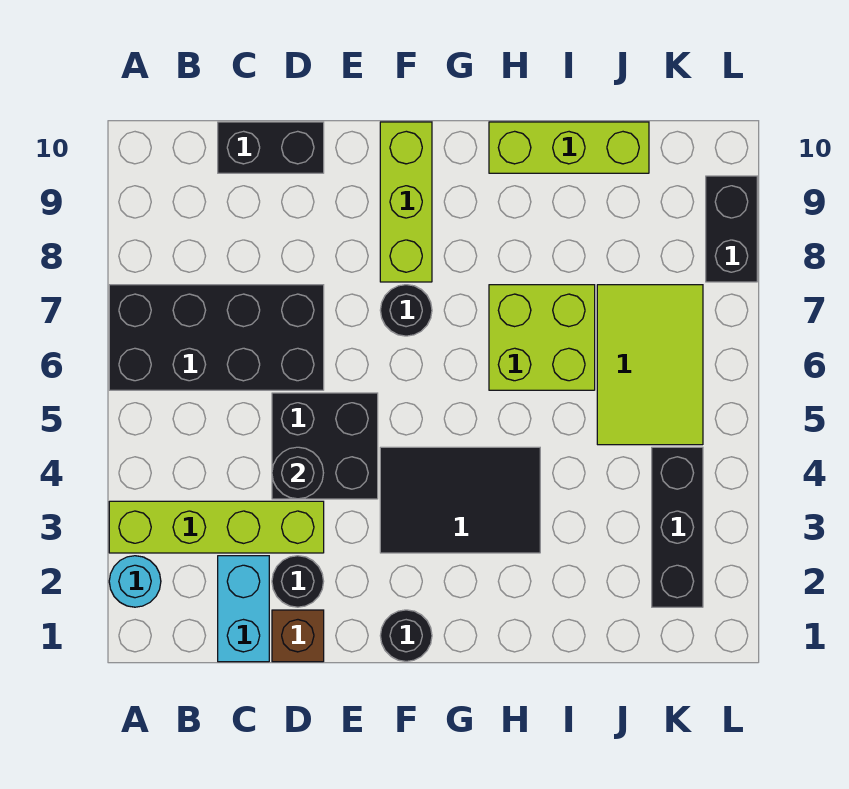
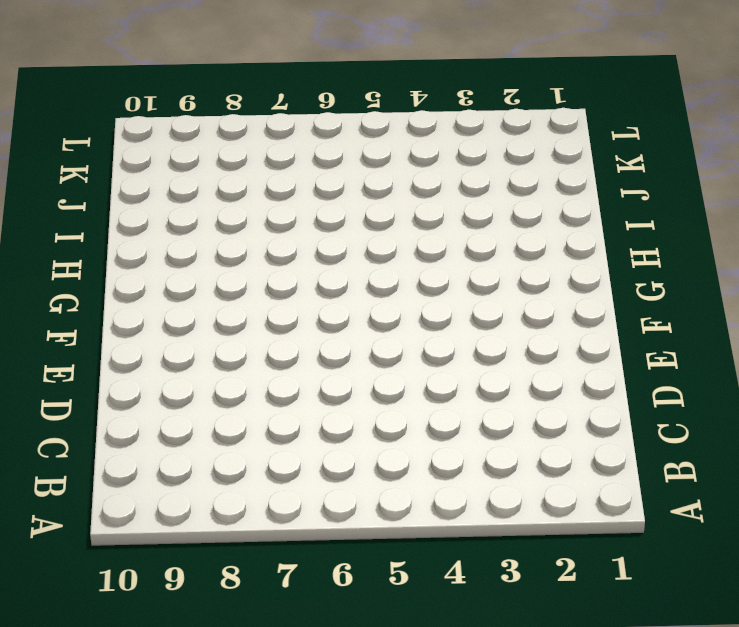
none -> cyan round brick A2 level 1
none -> lime brick A3:D3 level 1
none -> black brick A6:D7 level 1

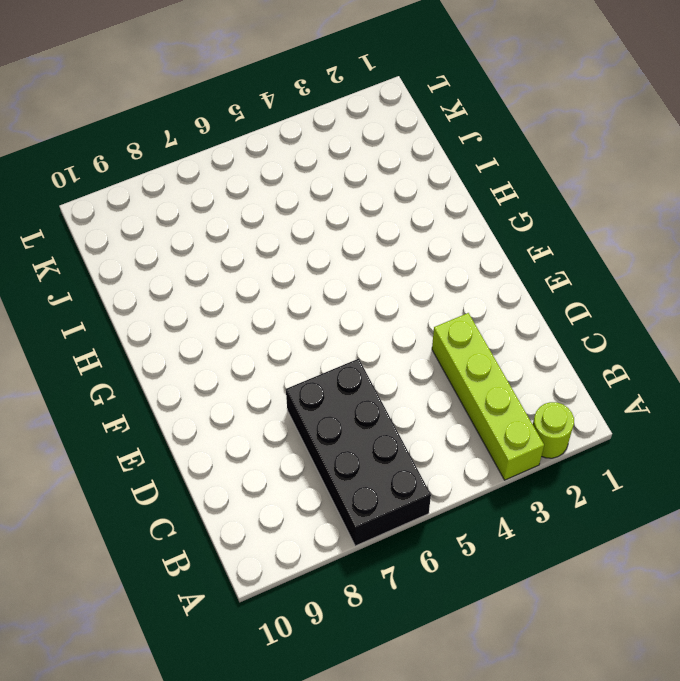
lime round brick A2 level 1 -> cyan round brick A2 level 1
none -> cyan brick C1:C2 level 1
none -> black brick C10:D10 level 1
none -> brown brick D1 level 1

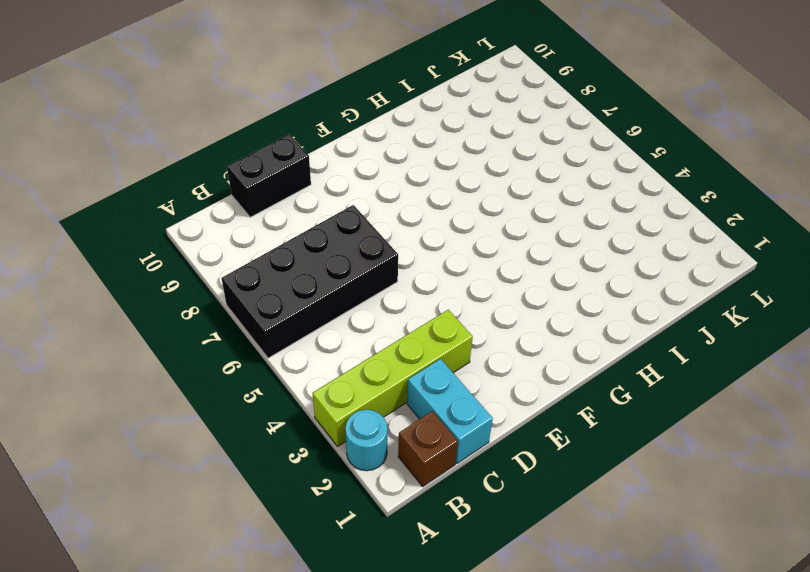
brown brick B1 level 1 -> brown brick D1 level 1
none -> black round brick D2 level 1
none -> black brick D4:E5 level 1
none -> black round brick F1 level 1

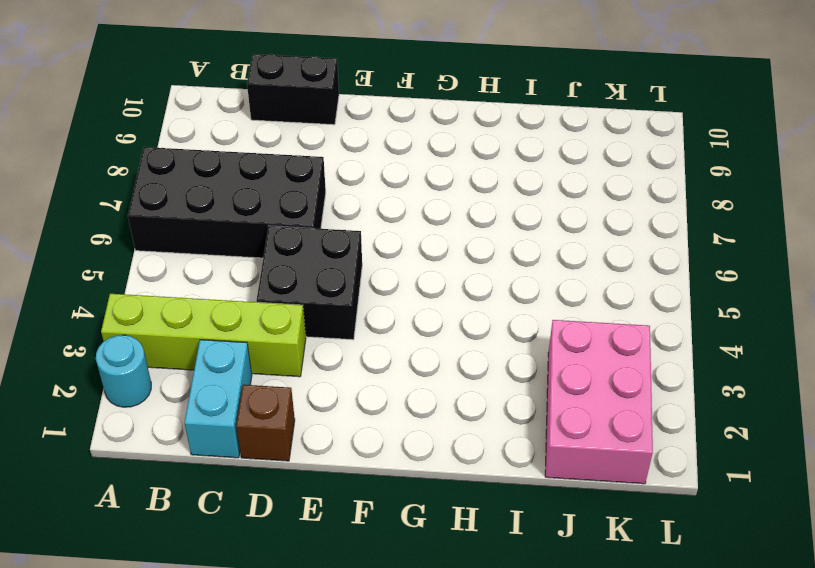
pink brick J1:K3 level 1 -> black brick K2:K4 level 1
none -> black round brick D2 level 1
none -> black round brick F1 level 1
none -> black tile F3:H4 level 1

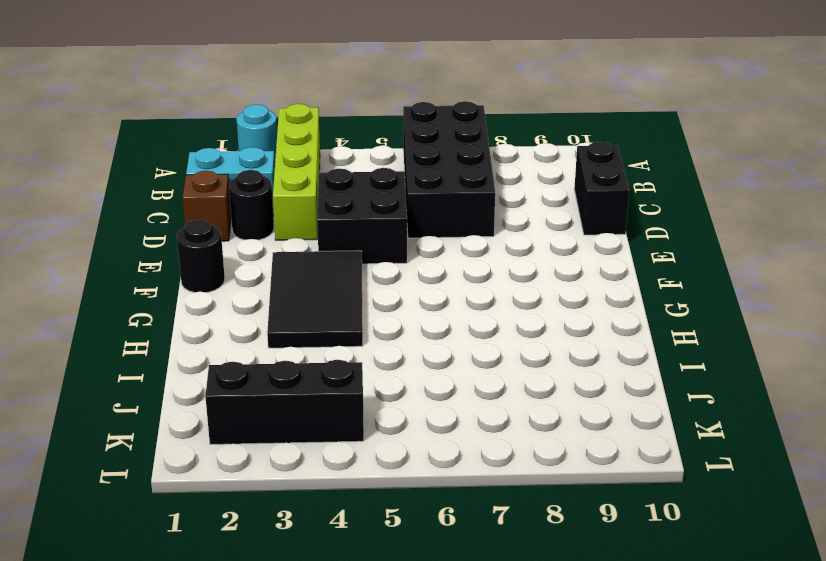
none -> black round brick F7 level 1
none -> lime brick F8:F10 level 1
none -> lime brick H6:I7 level 1

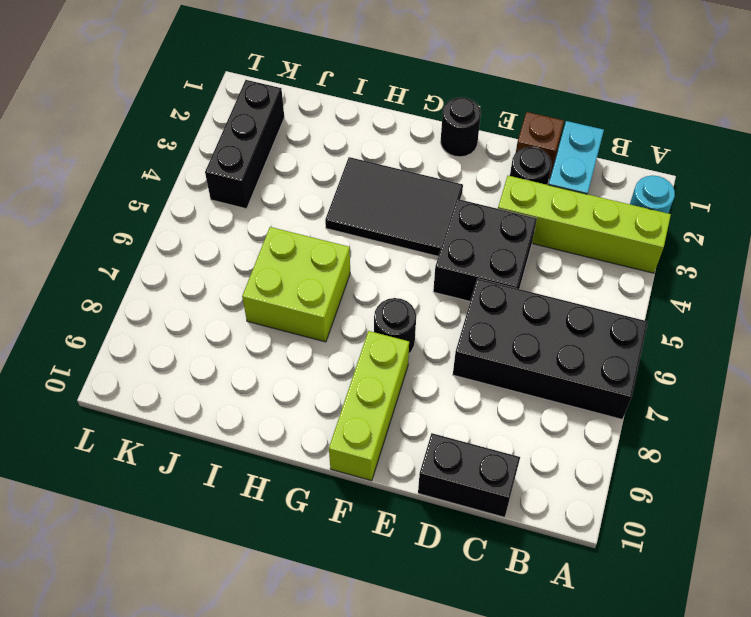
none -> lime brick H10:J10 level 1
none -> lime tile J5:K7 level 1
none -> black brick L8:L9 level 1

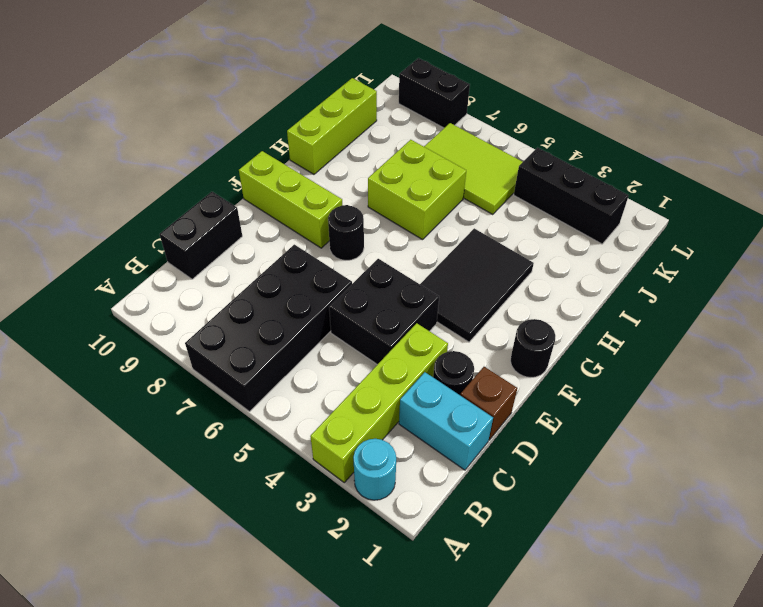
none -> black round brick D4 level 2

